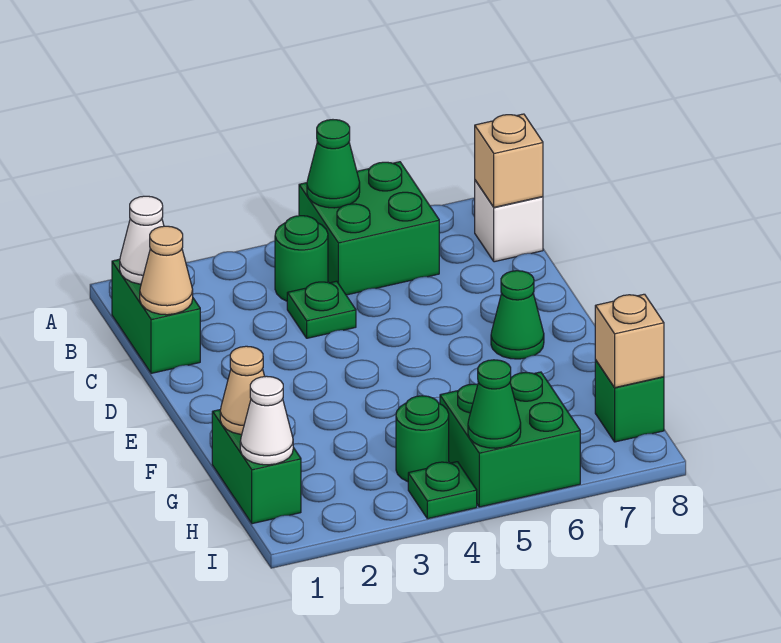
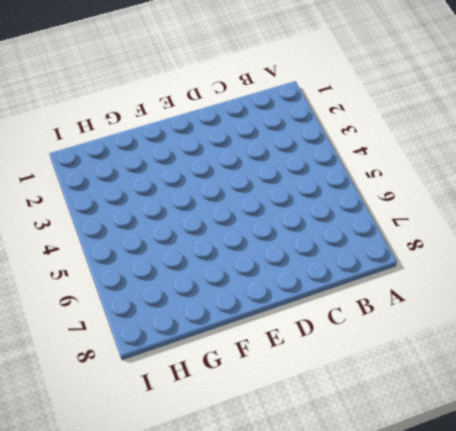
none -> green brick A5:B6 level 1
none -> green brick B1:C1 level 1
none -> green round brick B4 level 1

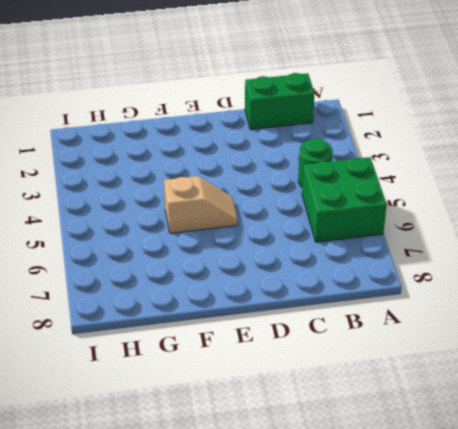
tan slope E5:F5 level 1 top F -> none
none -> white brick B8 level 1
none -> green plate C4 level 1
none -> green cone E7 level 1

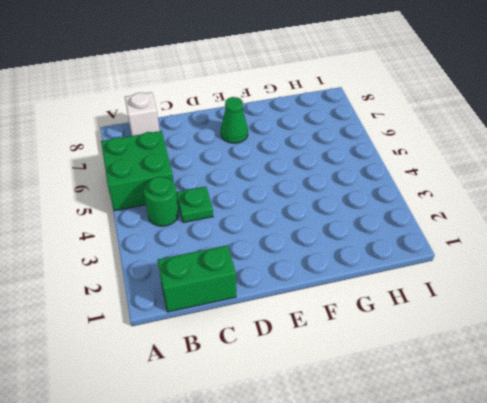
none -> green brick G1:H1 level 1
none -> green round brick H4 level 1
none -> green brick H5:I6 level 1

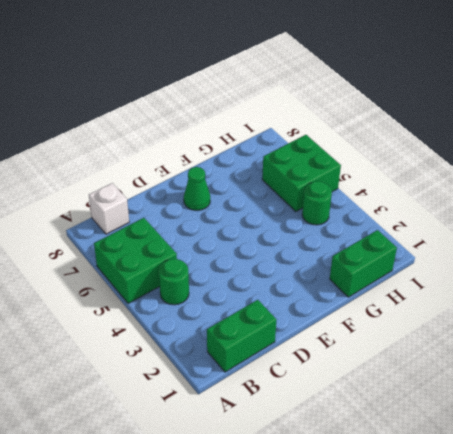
none -> green plate C4 level 1
none -> green brick H8 level 1
none -> green plate I4 level 1

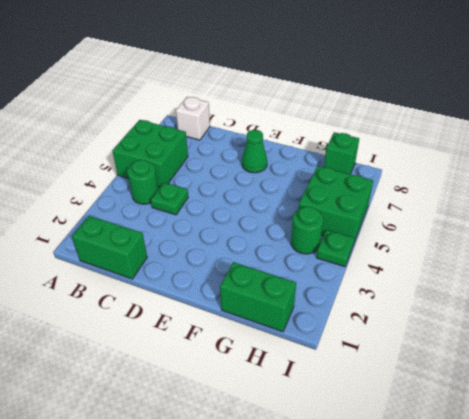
none -> green cone A5 level 2
none -> white cone B1 level 2
none -> tan brick B8 level 2

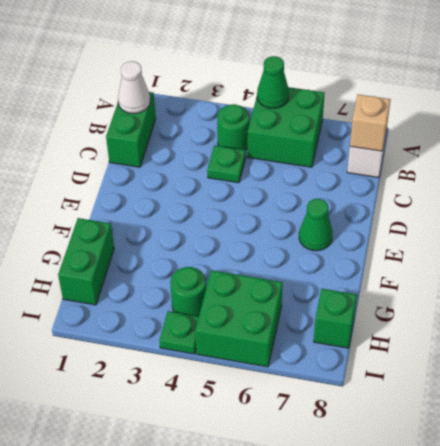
none -> tan cone C1 level 2
none -> tan cone G1 level 2
none -> white cone H1 level 2

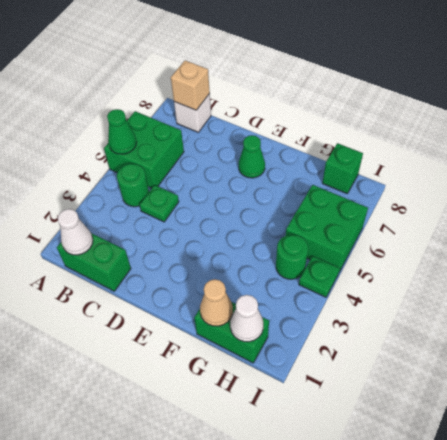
none -> tan cone C1 level 2
none -> tan brick H8 level 2
none -> green cone I5 level 2

